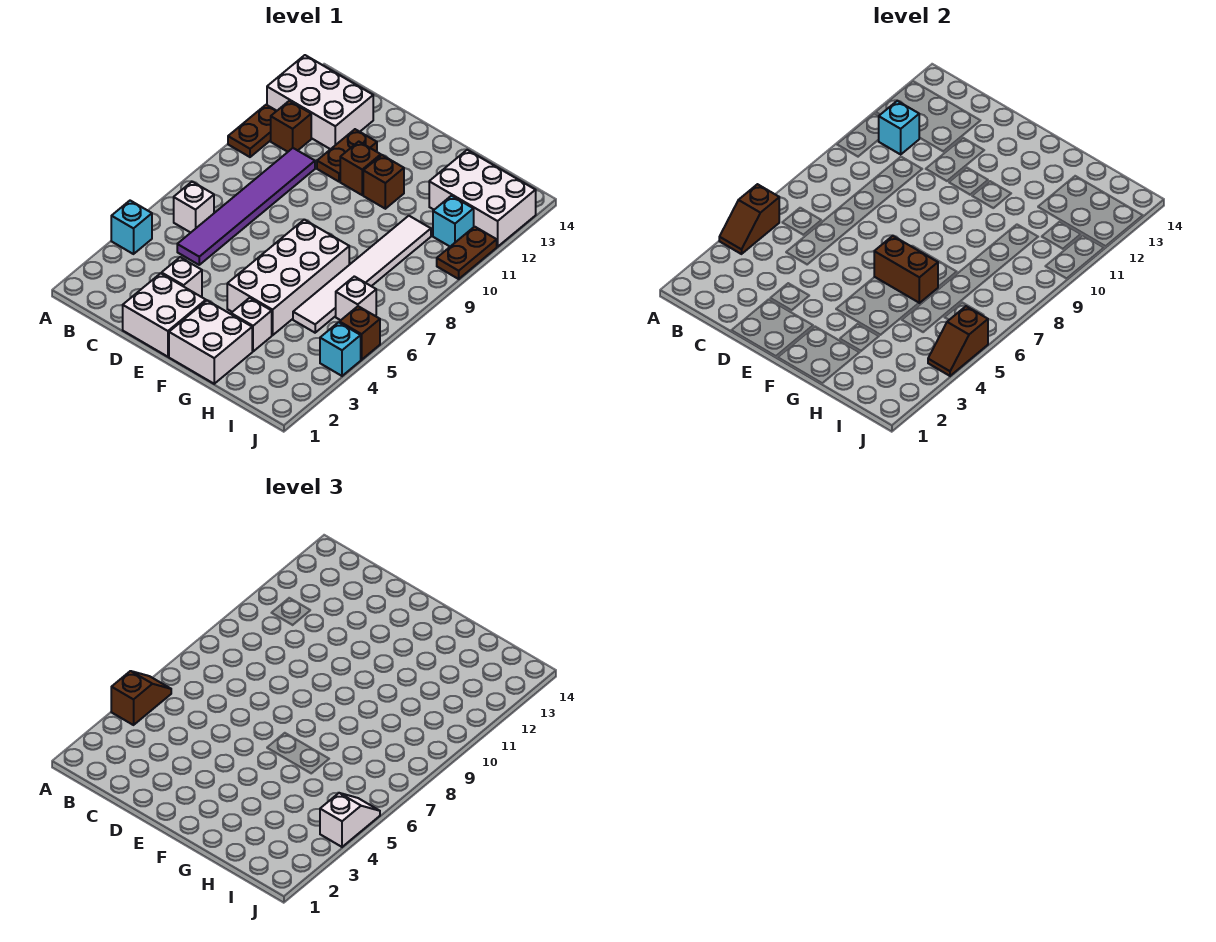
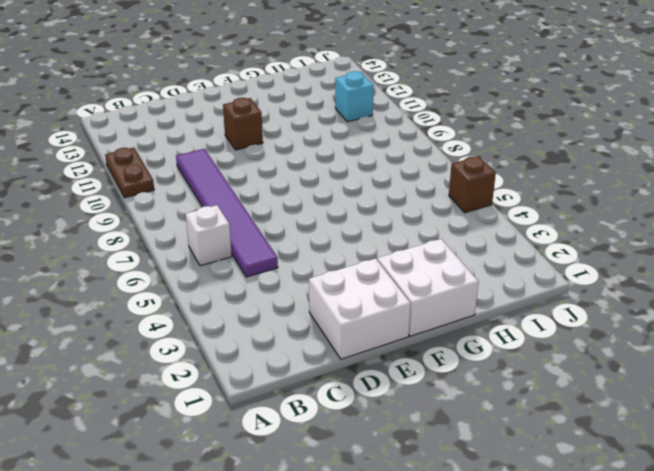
none -> cyan brick A4 level 1
none -> white brick A12:C13 level 1
none -> brown brick B11 level 1

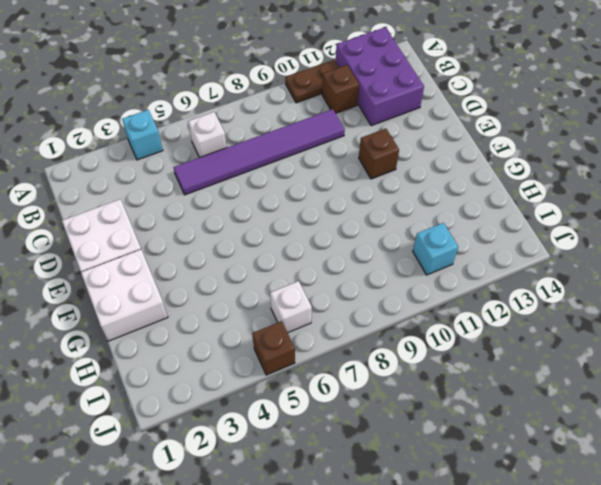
purple brick A12:C13 level 1 -> white brick A12:C13 level 1
none -> white brick D3 level 1
none -> brown plate D11:D12 level 1
none -> white brick F4:G7 level 1

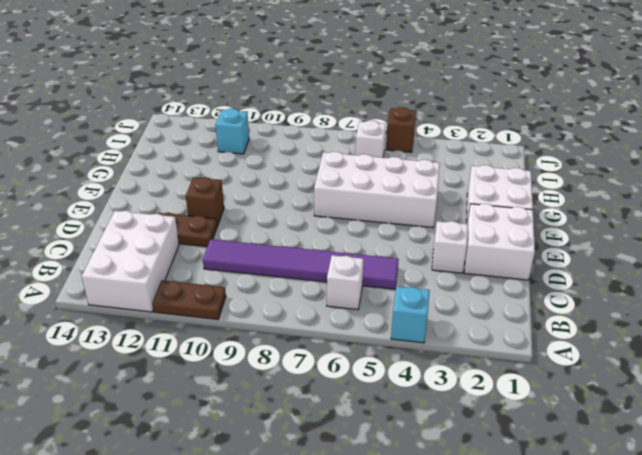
none -> brown brick B11 level 1
none -> brown brick F11 level 1
none -> white brick G3 level 1

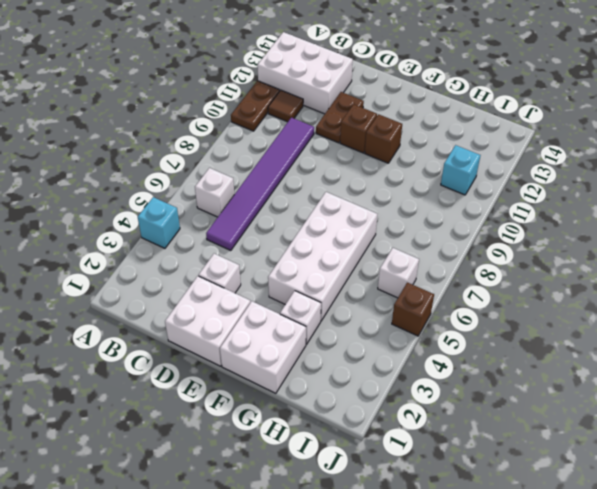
brown tile B11 level 1 -> brown brick B11 level 1
none -> white tile H5:H10 level 1
none -> white brick H12:J13 level 1
none -> cyan brick J4 level 1

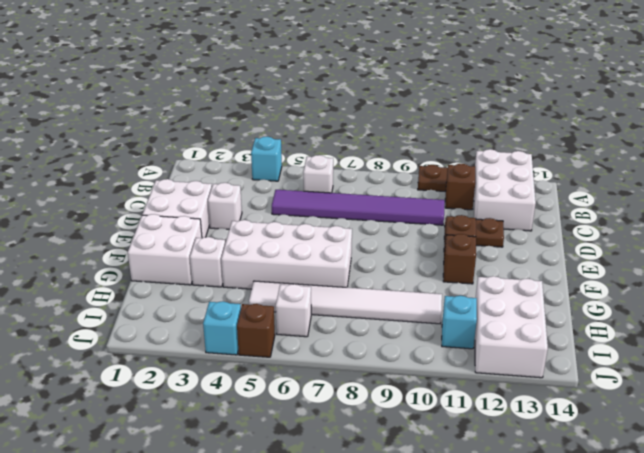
none -> brown plate J10:J11 level 1
none -> brown slope A4:A5 level 2 top 5
none -> cyan brick B11 level 2

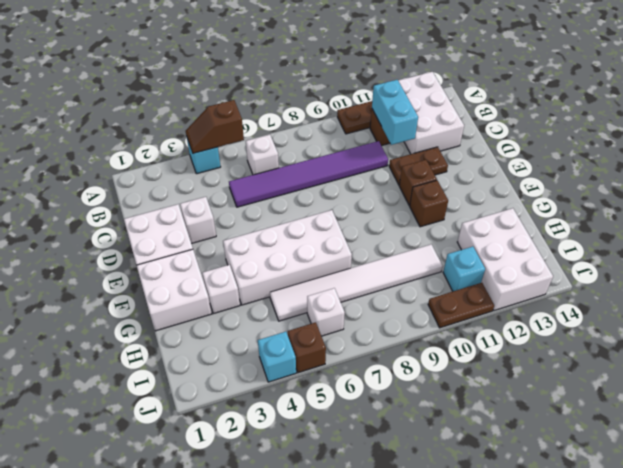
cyan brick B11:C11 level 2 -> cyan brick B11 level 2
none -> brown brick F6:G6 level 2
none -> brown slope J4:J5 level 2 top 5
none -> brown slope A4:A5 level 3 top 4

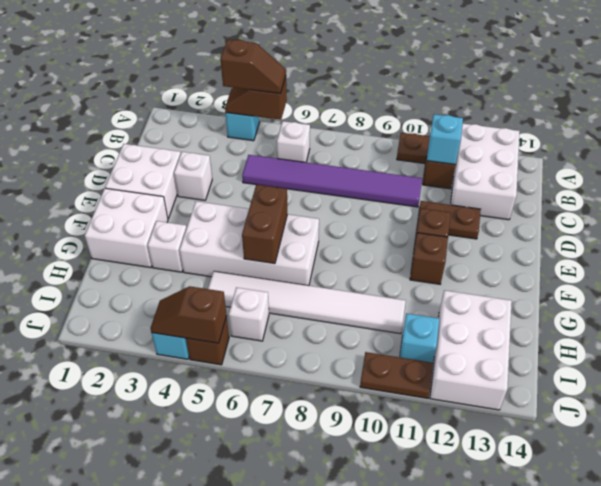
none -> white slope J4:J5 level 3 top 4

